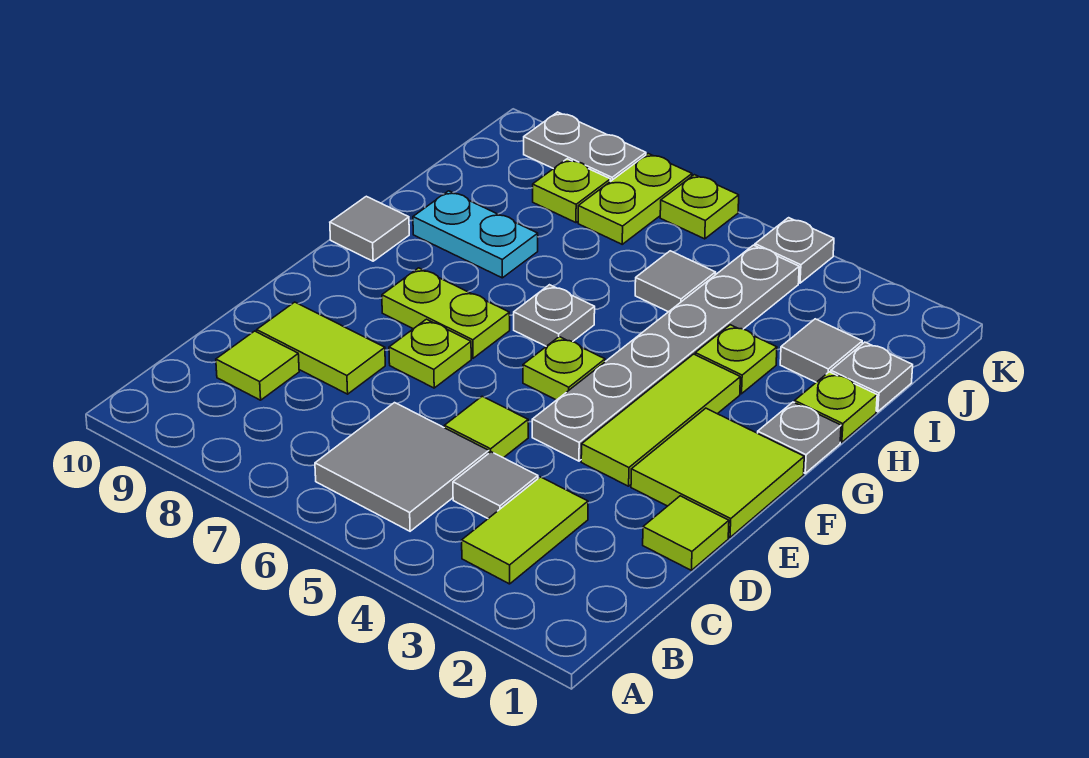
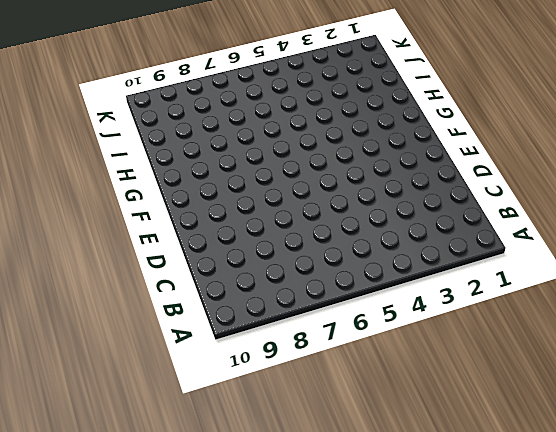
none -> lime tile B3:C3 level 1
none -> grey tile B5:C6 level 1
none -> grey tile C4 level 1

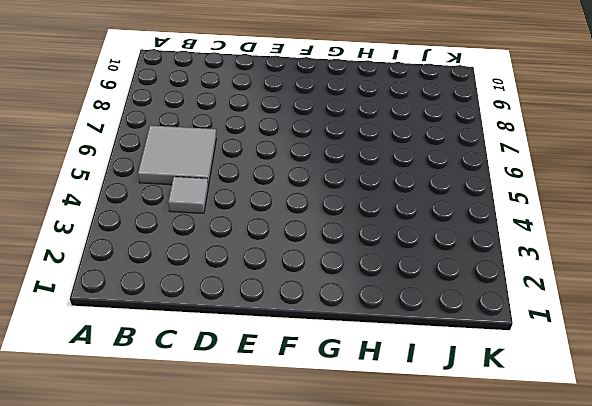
none -> lime tile B3:C3 level 1
none -> lime tile C9 level 1
none -> lime tile D1 level 1

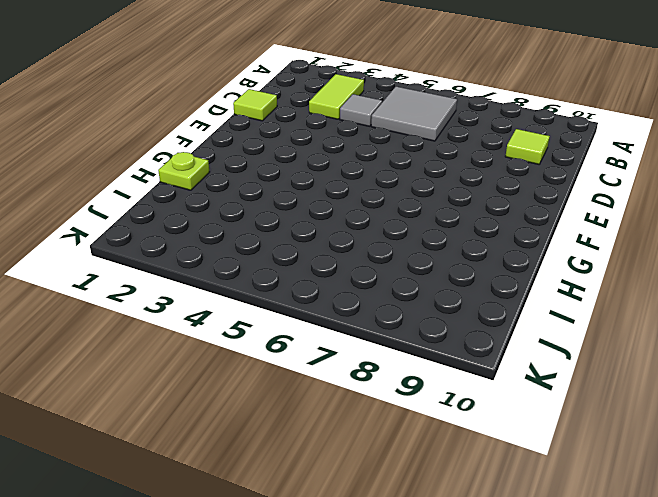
none -> lime tile D5 level 1
none -> lime tile D8:D9 level 1
none -> lime tile E1:F2 level 1

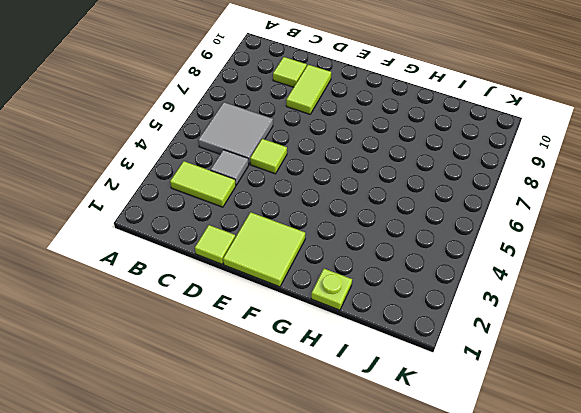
none -> lime tile E3:G3 level 1
none -> grey plate E4:J4 level 1
none -> lime plate E7 level 1

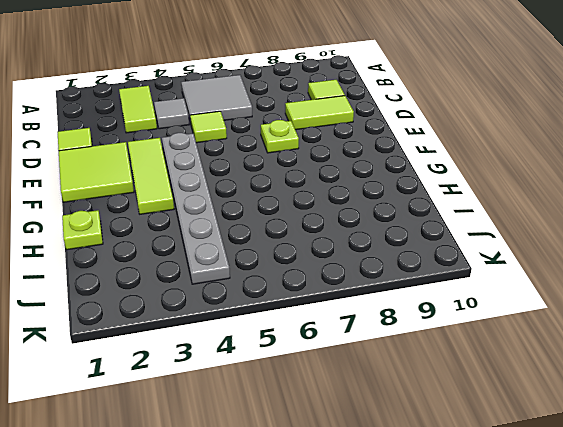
none -> lime plate F5 level 1
none -> lime plate F7:F8 level 1
none -> grey plate G1 level 1

